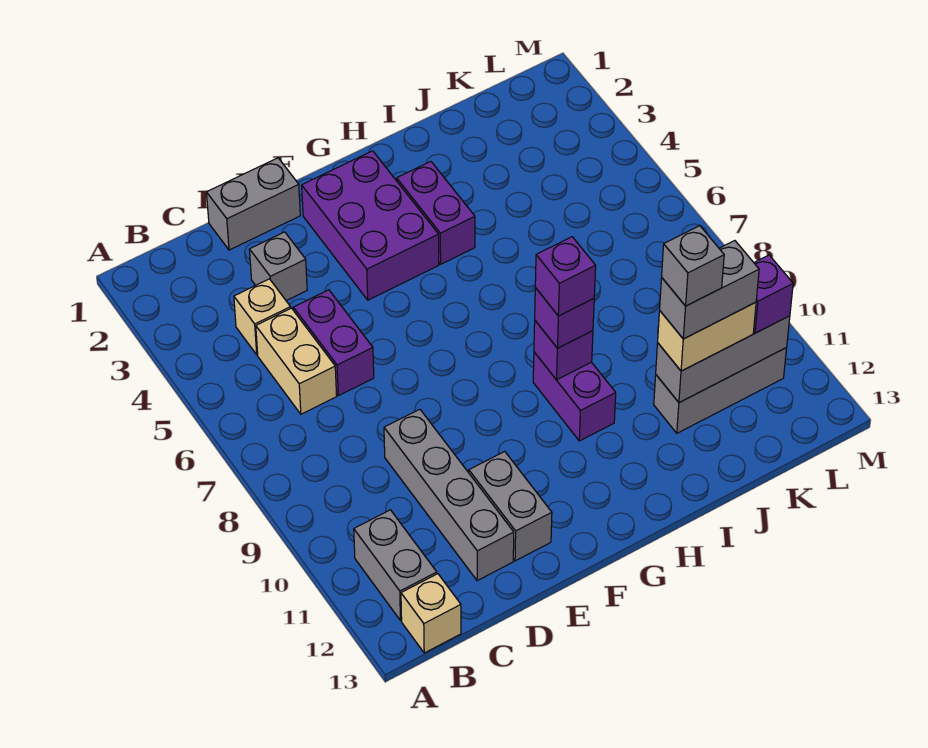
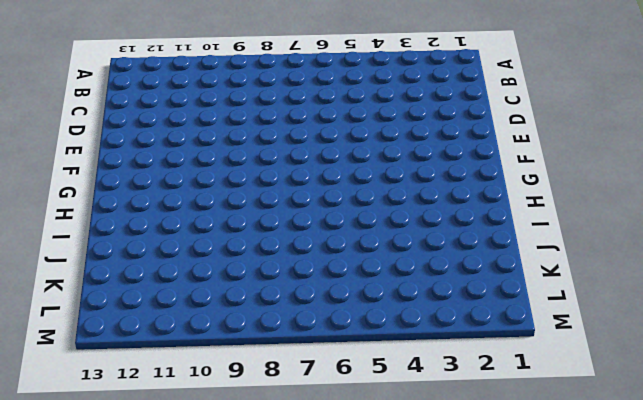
none -> grey brick B11:B12 level 1
none -> tan brick B13 level 1
none -> tan brick C4 level 1

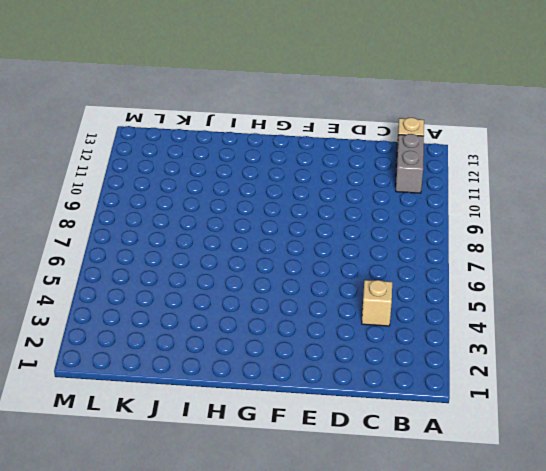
none -> tan brick C5:C6 level 1
none -> grey brick D1:E1 level 1
none -> grey brick D3 level 1

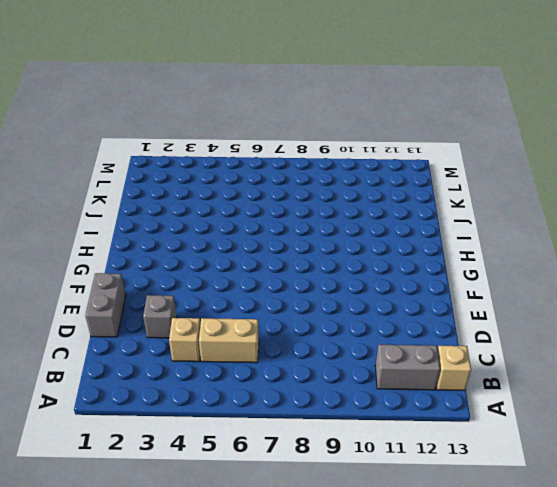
none -> purple brick D5:D6 level 1
none -> grey brick D9:D12 level 1
none -> grey brick E11:E12 level 1

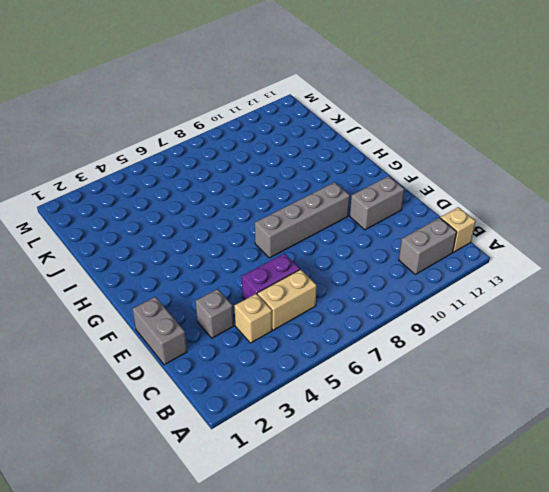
grey brick F7:F10 level 1 -> grey brick D9:D12 level 1
none -> purple brick F2:G4 level 1
none -> purple brick H3:H4 level 1
none -> purple brick H9:H10 level 1

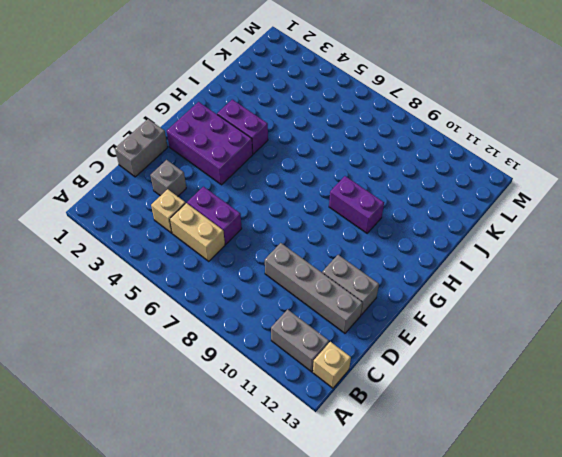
none -> grey brick J11:L11 level 1
none -> purple brick H9 level 2
none -> grey brick J11:L11 level 2

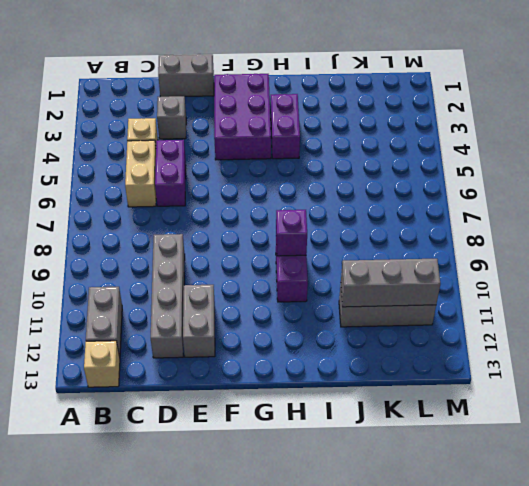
none -> purple brick H9 level 3
none -> tan brick J11:K11 level 3
none -> purple brick L11 level 3

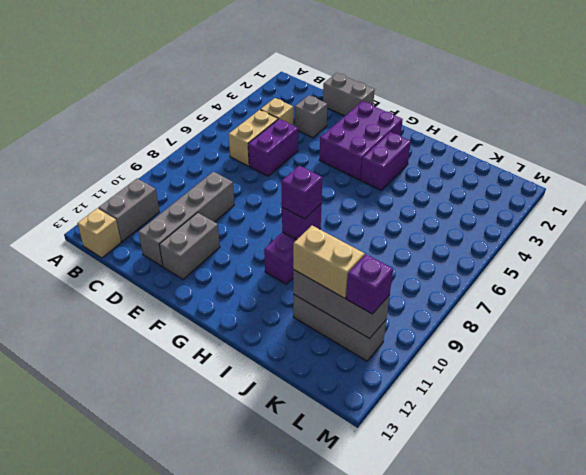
none -> purple brick H9 level 4
none -> grey brick J11:K11 level 4
none -> grey brick J11 level 5

